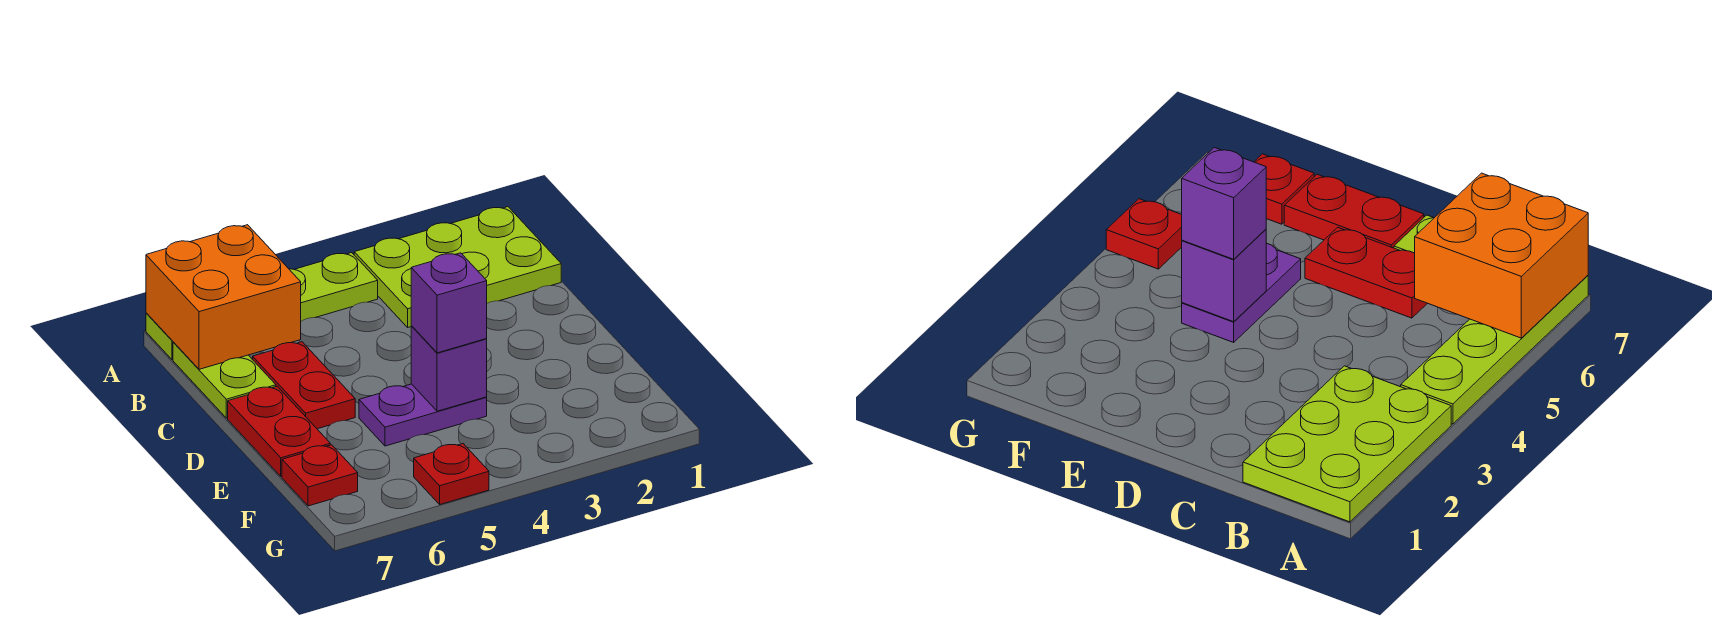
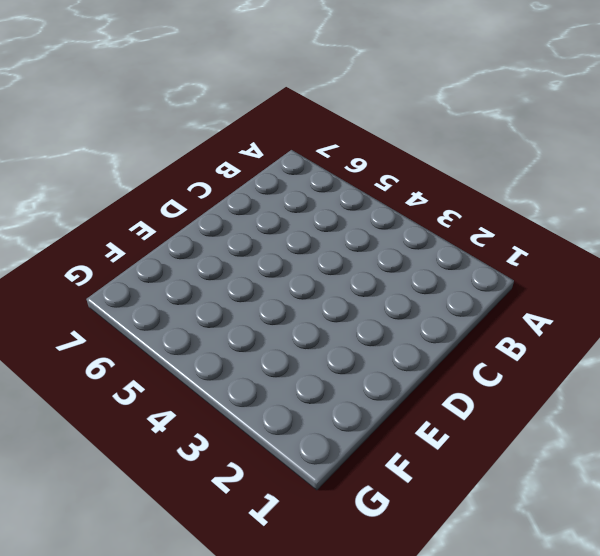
none -> lime plate A1:B3 level 1
none -> lime plate A4:A7 level 1

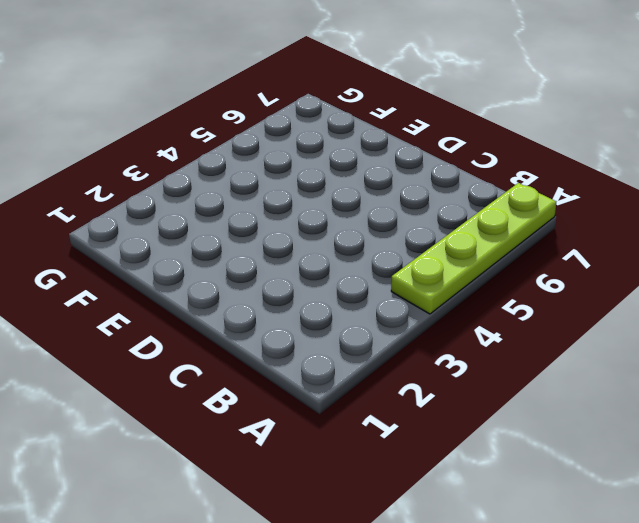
none -> lime plate A1:B3 level 1
none -> lime plate B7:C7 level 1

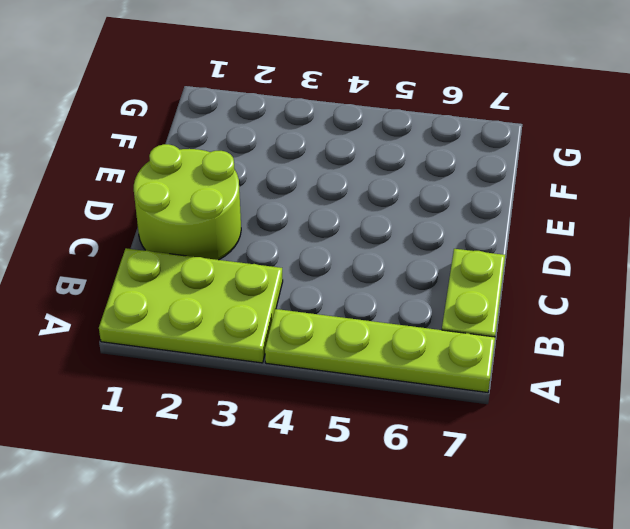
lime round brick C1:D2 level 1 -> none
none -> red plate C6:D6 level 1
none -> red plate D7:E7 level 1

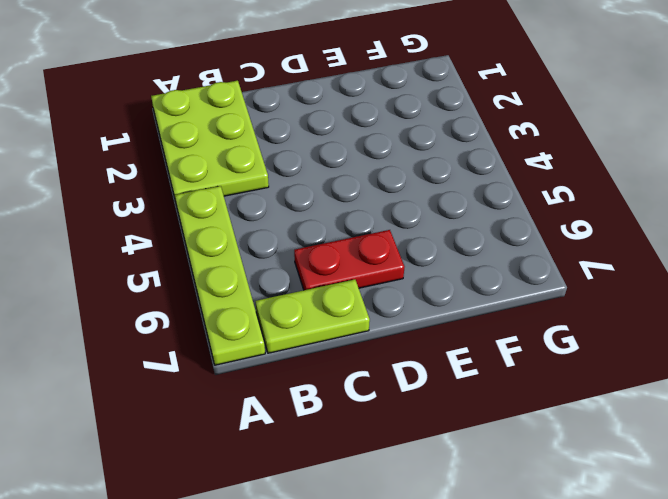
none -> red plate D7:E7 level 1
none -> purple plate E4:E5 level 1

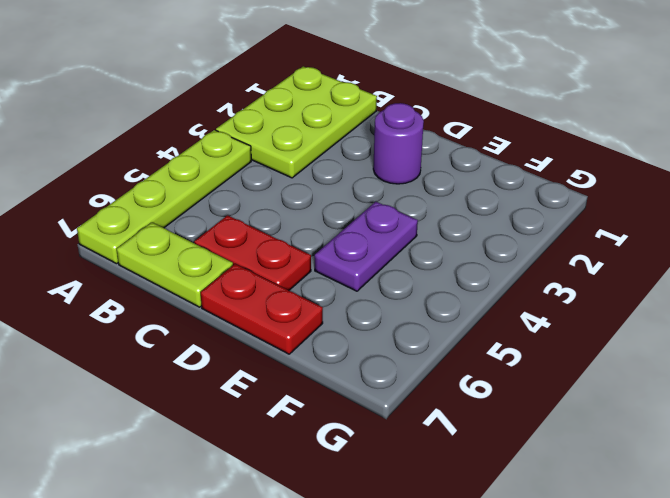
purple round brick D2 level 1 -> none
none -> red plate F7 level 1
none -> red plate G5 level 1

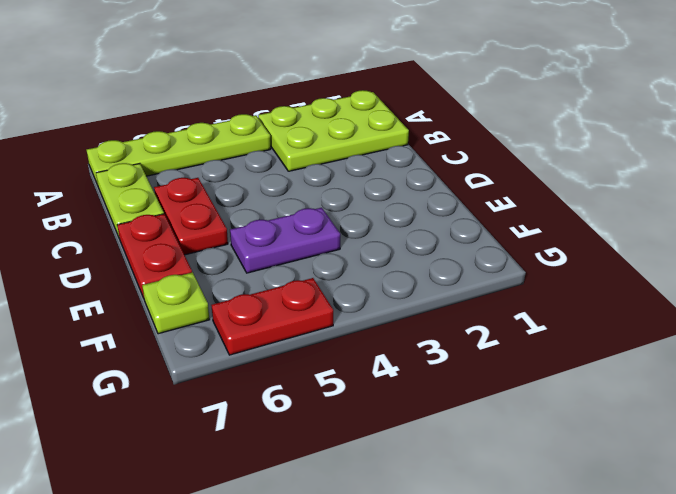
lime plate F7 level 1 -> red plate F7 level 1
red plate G5:G6 level 1 -> red plate G5 level 1
none -> orange brick A6:B7 level 2
none -> purple brick E4 level 2

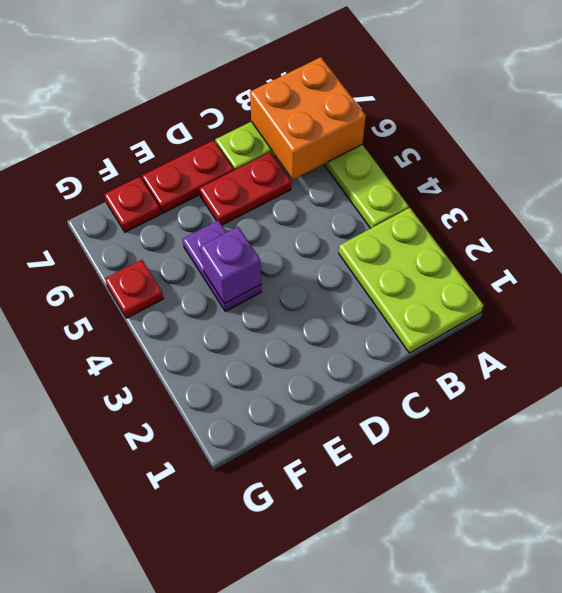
none -> purple brick E4 level 3

